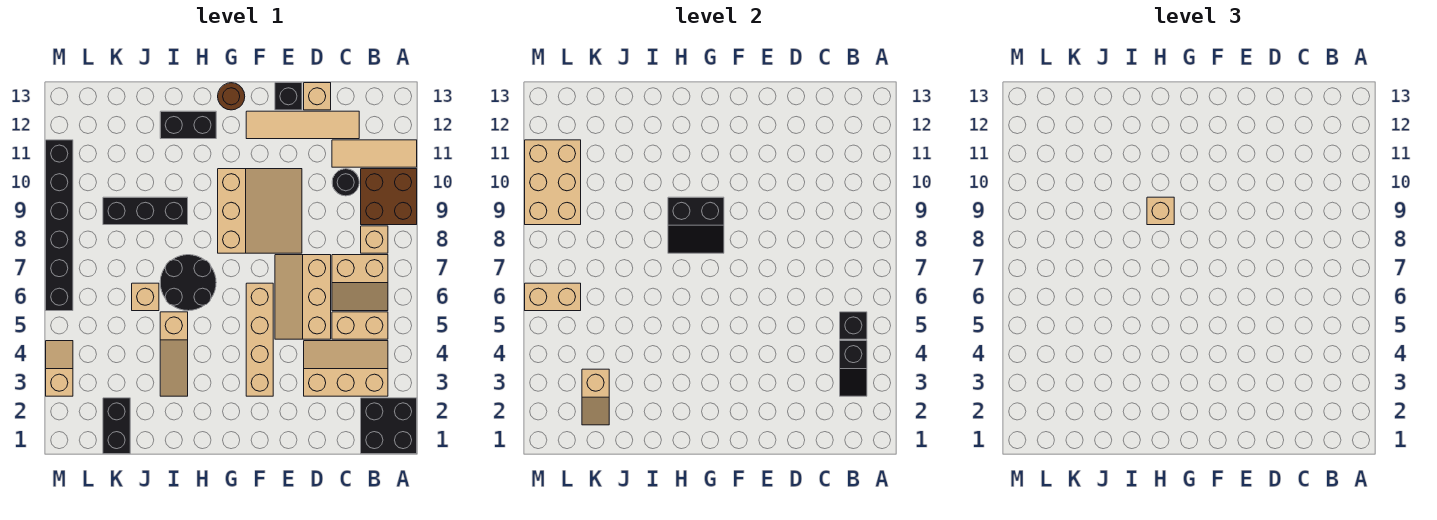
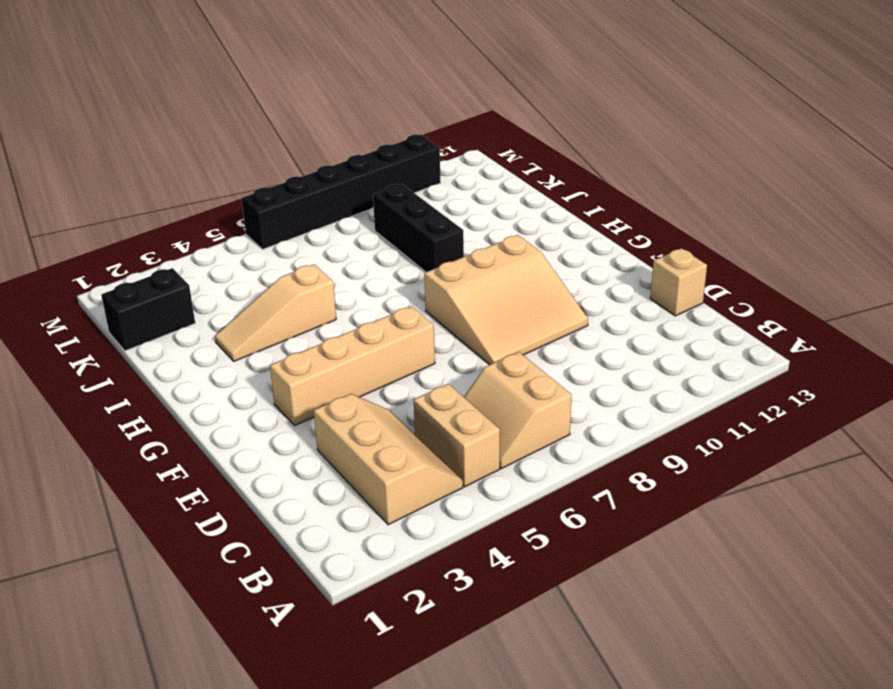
none -> black brick A1:B2 level 1
none -> brown brick A9:B10 level 1
none -> tan tile A11:C11 level 1
none -> tan brick B8 level 1

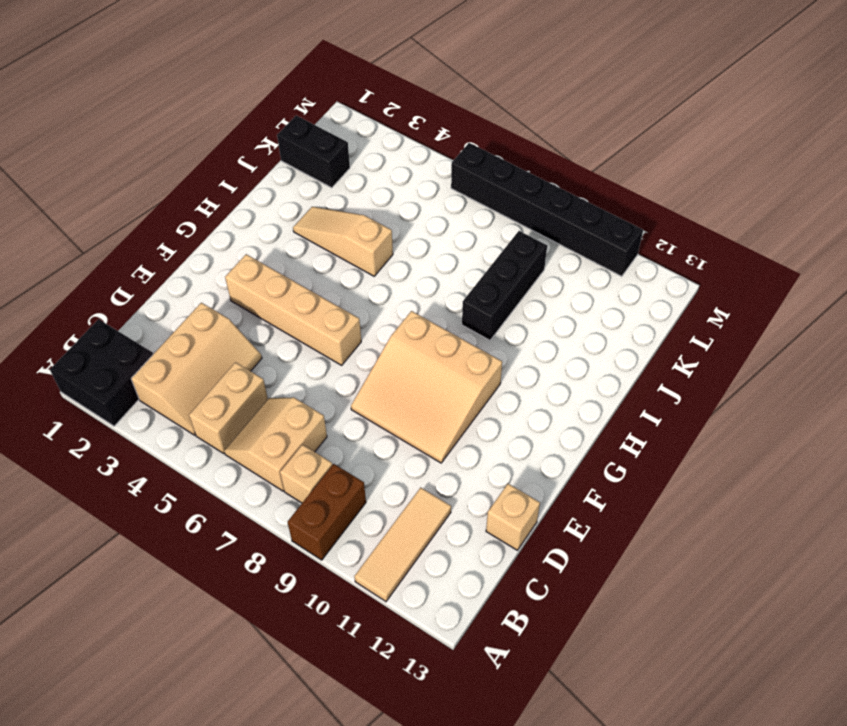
brown brick A9:B9 level 1 -> brown brick A9:B10 level 1
none -> black round brick C10 level 1
none -> tan tile C12:F12 level 1
none -> tan slope D5:E7 level 1 top D
none -> black brick E13 level 1

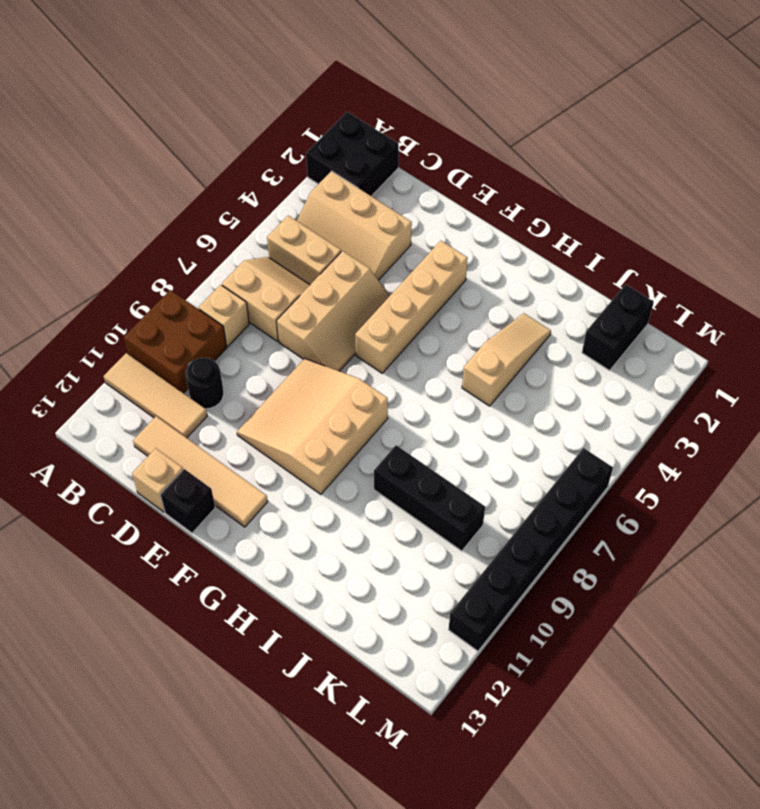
none -> brown round brick G13 level 1
none -> black round brick H6:I7 level 1
none -> black brick H12:I12 level 1
none -> tan brick J6 level 1

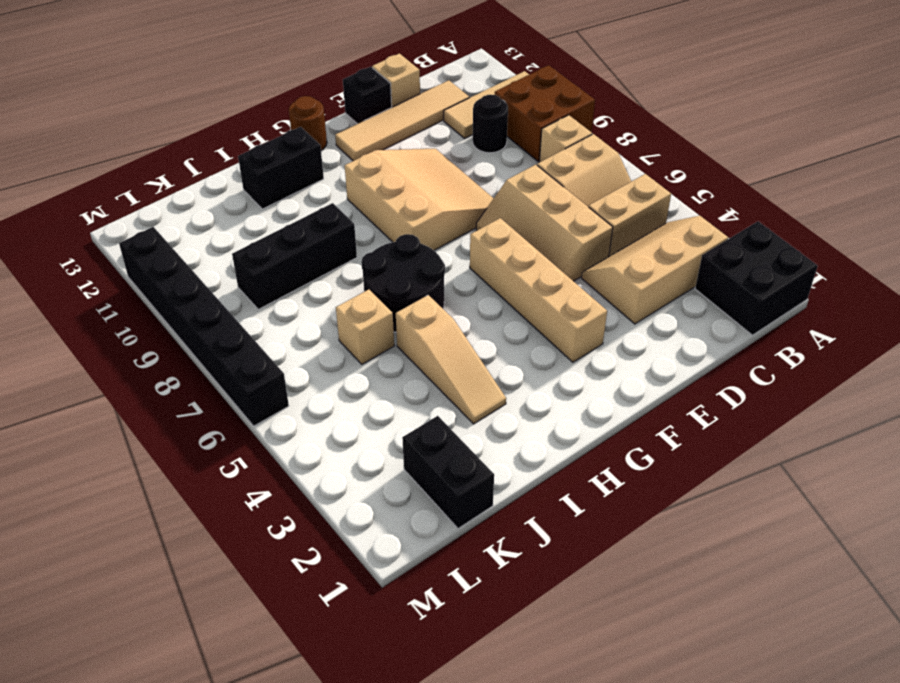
none -> tan slope M3:M4 level 1 top 3
none -> black slope B3:B4 level 2 top 4
none -> black brick B5 level 2
none -> black slope G8:H9 level 2 top 9

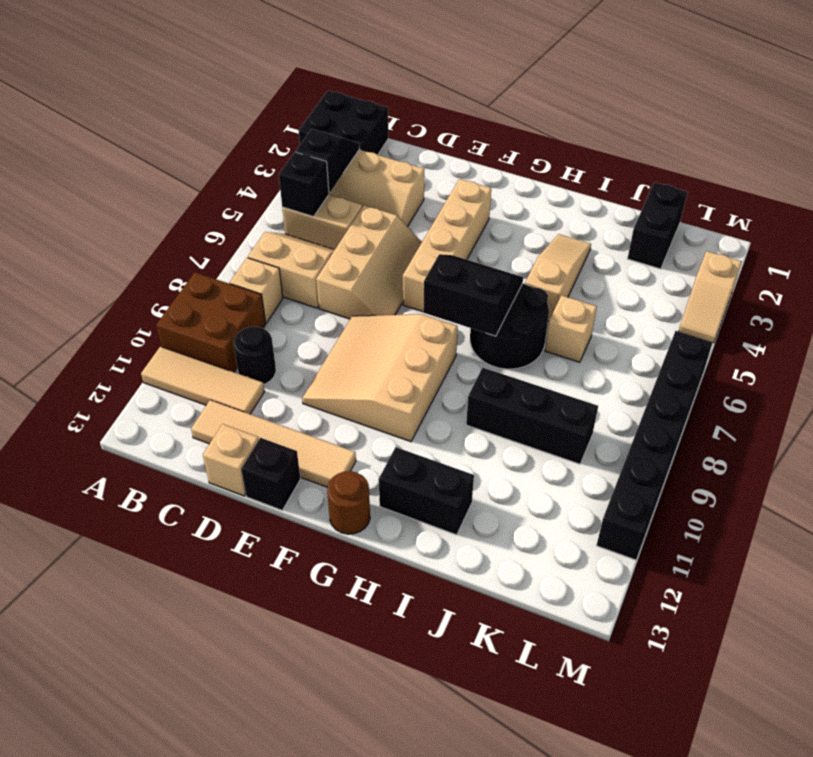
black slope G6:H7 level 2 top 7 -> black slope G8:H9 level 2 top 9
none -> tan slope K2:K3 level 2 top 3
none -> tan brick L6:M6 level 2
none -> tan brick L9:M11 level 2
none -> tan brick H9 level 3

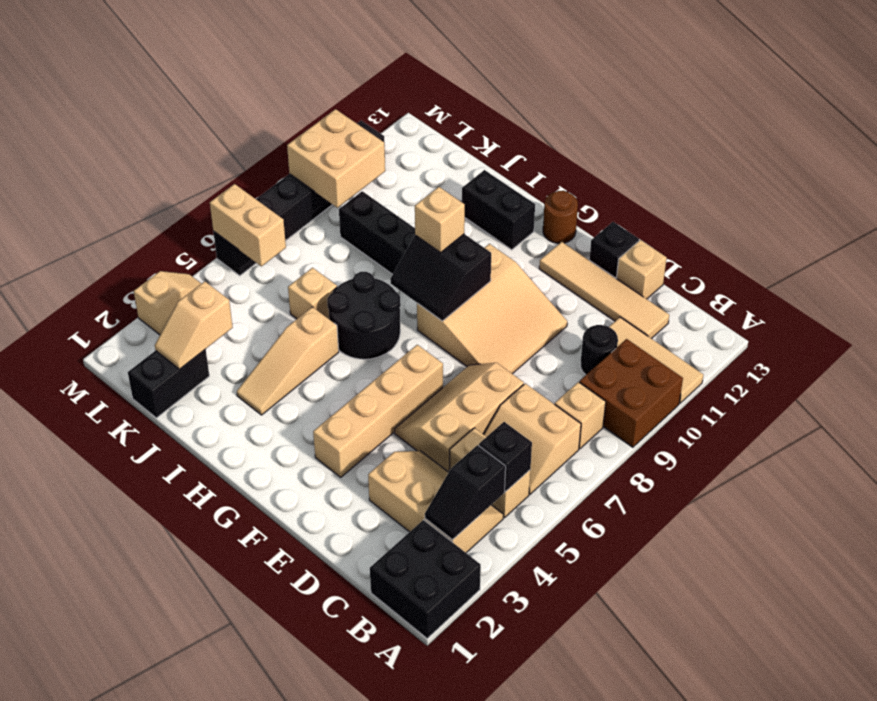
tan brick L9:M10 level 2 -> tan brick L9:M11 level 2

